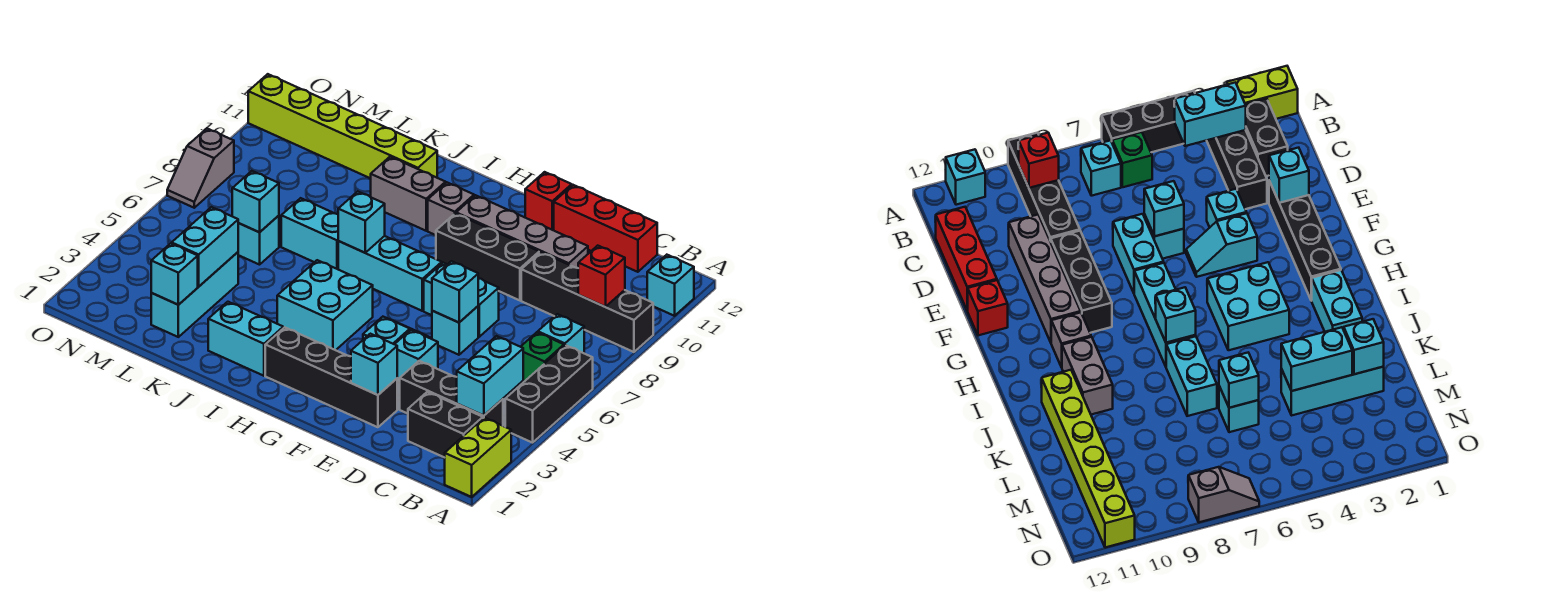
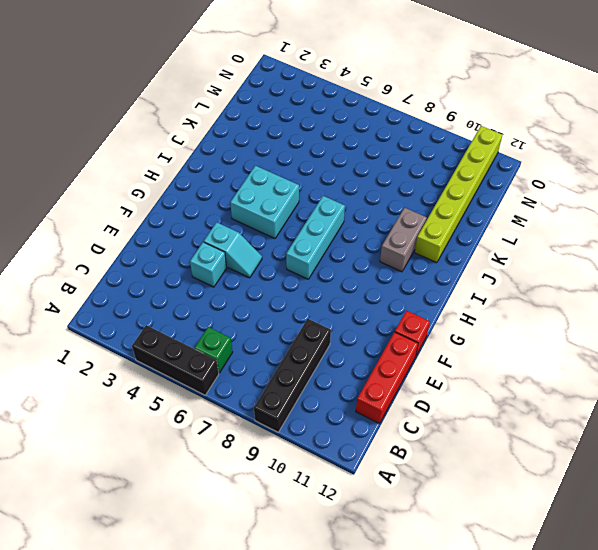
none -> lime brick A1:A2 level 1
none -> cyan brick A11 level 1
none -> black brick B2:C2 level 1
none -> black brick B3:D3 level 1

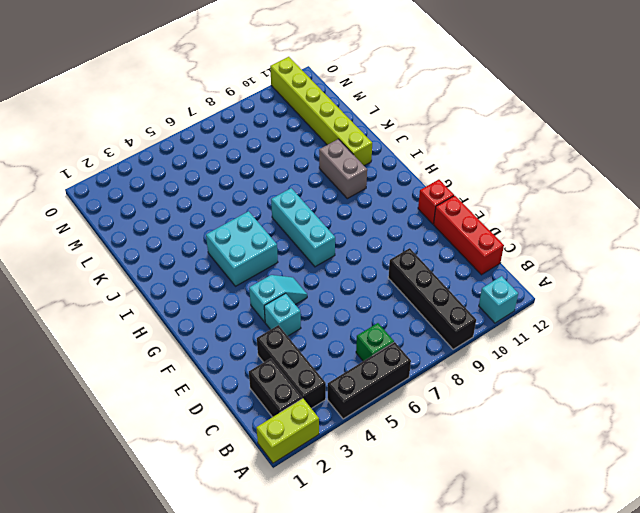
none -> cyan brick B7 level 1
none -> grey brick D10:G10 level 1
none -> black brick E2:H2 level 1
none -> cyan brick E6 level 1

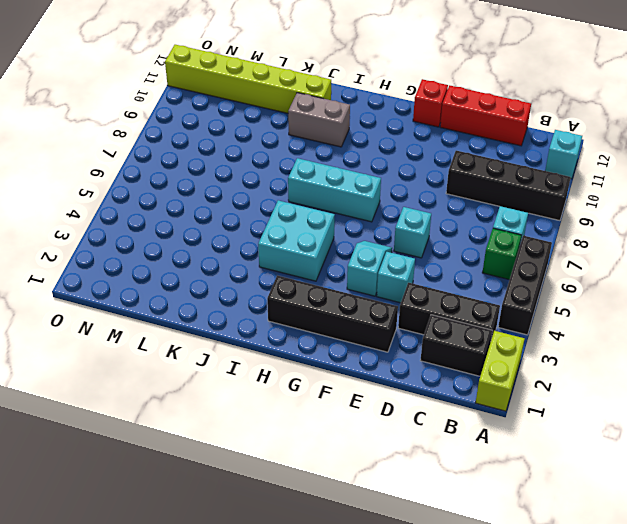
none -> grey brick D10:G10 level 1
none -> cyan brick E7:F7 level 1
none -> black brick E9:G9 level 1
none -> grey brick H10 level 1

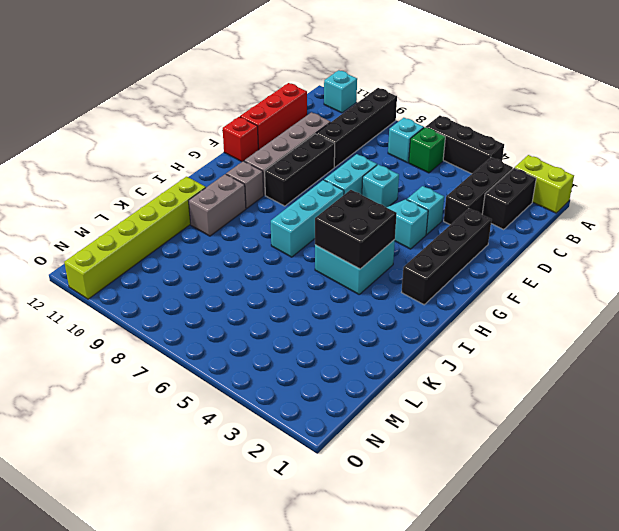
black brick H4:I5 level 2 -> none
none -> cyan brick I2:J2 level 1
none -> cyan brick J7:K7 level 1
none -> cyan brick L2:L4 level 1
none -> cyan brick L6 level 1

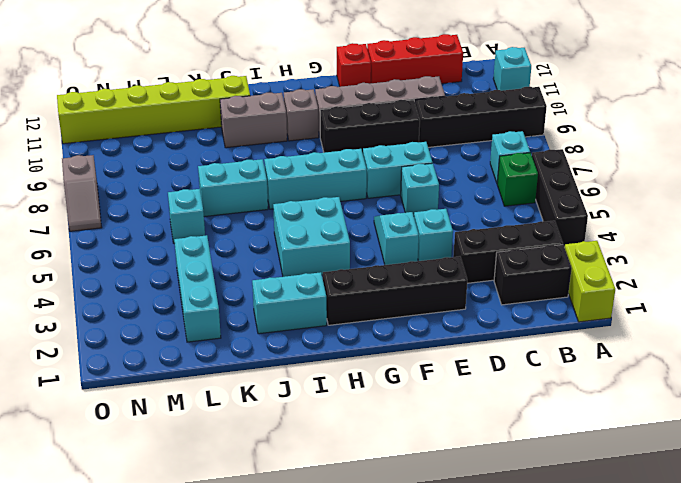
none -> cyan brick B3:B4 level 2
none -> red brick B9 level 2
none -> cyan brick E2 level 2
none -> cyan brick E6 level 2

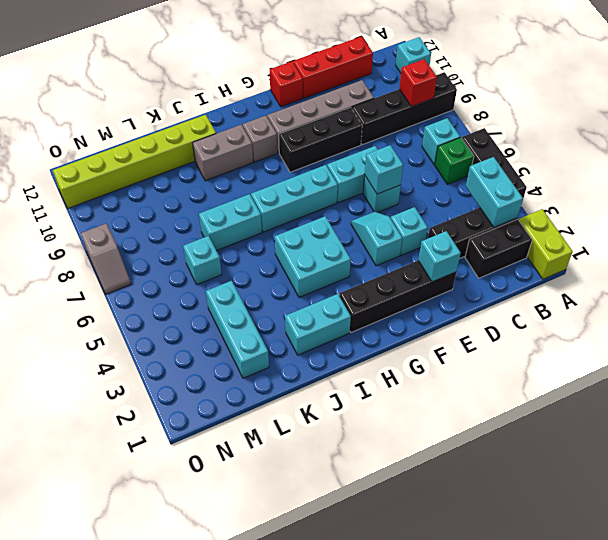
none -> cyan brick I7 level 2
none -> cyan brick L2 level 2
none -> cyan brick L3:L4 level 2
none -> cyan brick L6 level 2

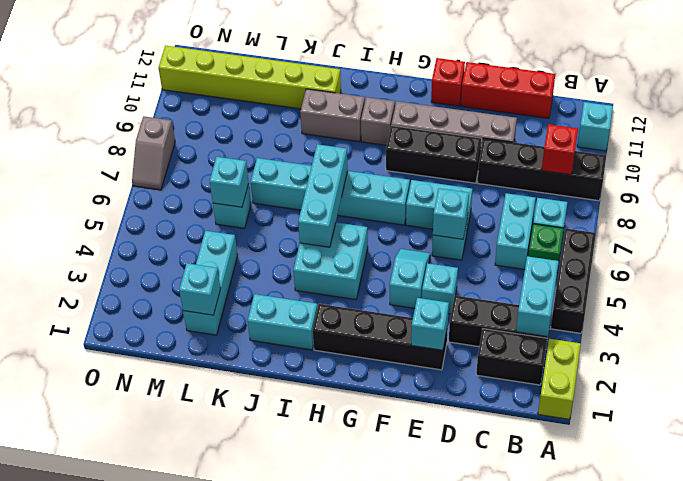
cyan brick C6:C7 level 1 -> cyan brick L3:L4 level 2
cyan brick I5:I7 level 2 -> cyan brick I7 level 2

